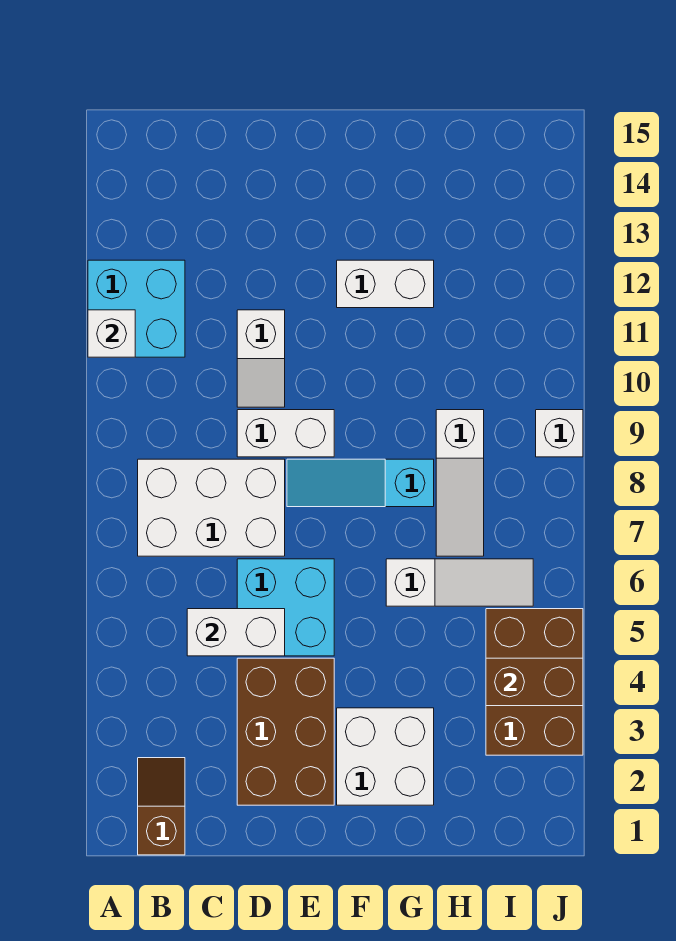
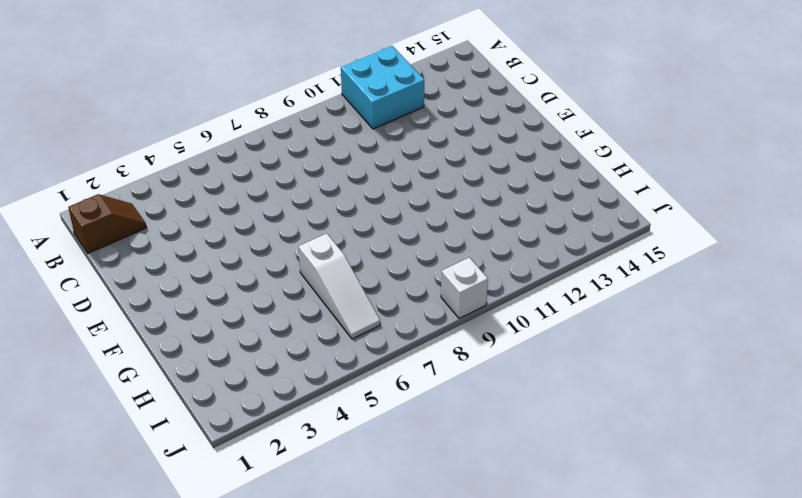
none -> white brick B7:D8 level 1
none -> brown brick D2:E4 level 1
none -> cyan brick D5:E6 level 1

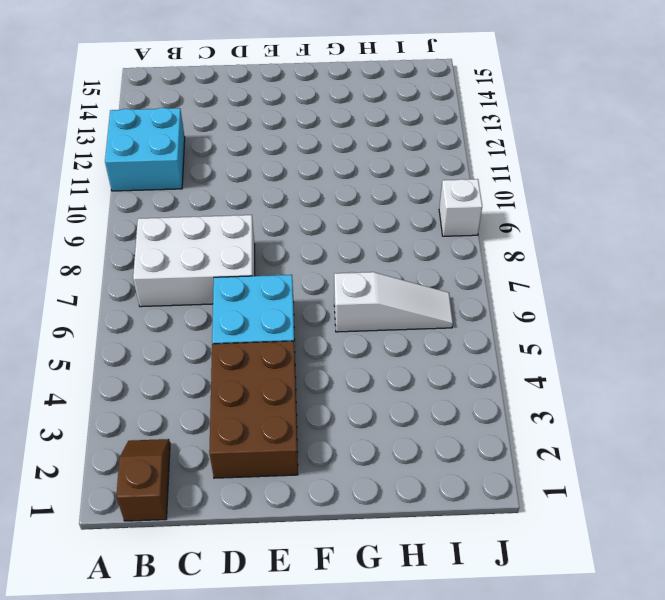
none -> white brick D9:E9 level 1
none -> white slope D10:D11 level 1 top 11
none -> cyan slope E8:G8 level 1 top G

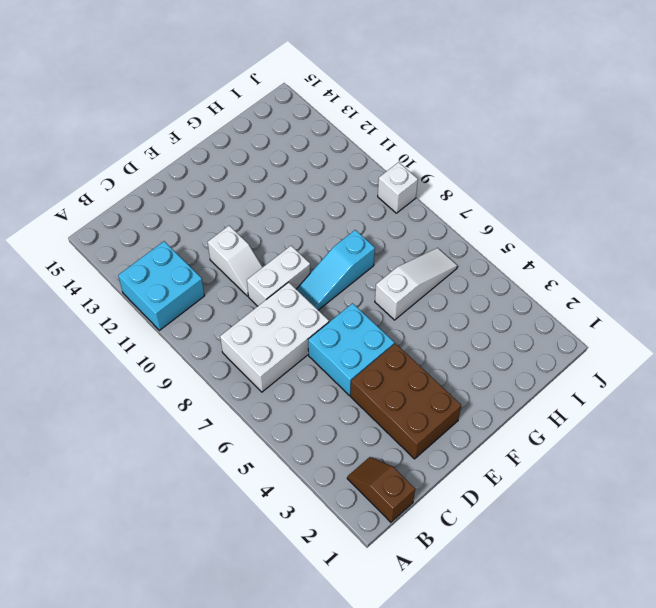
none -> white brick F2:G3 level 1
none -> white brick F12:G12 level 1
none -> white slope H7:H9 level 1 top 9

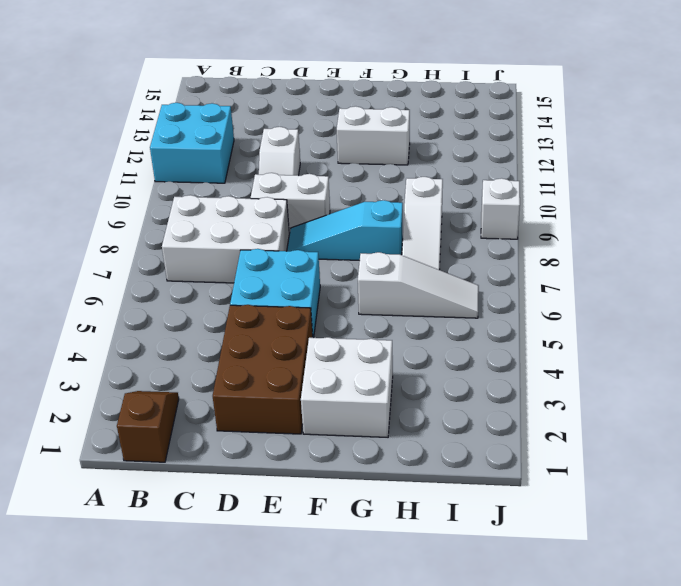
none -> brown brick I3:J5 level 1
none -> white brick A11 level 2
none -> white brick C5:D5 level 2

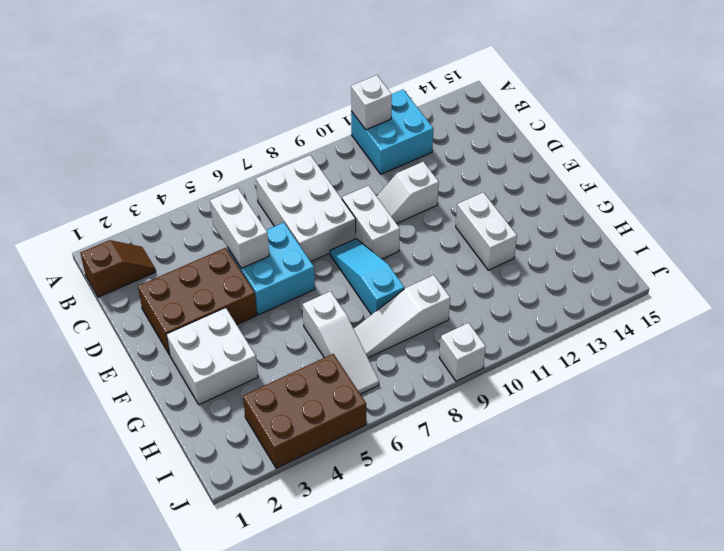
none -> brown brick I4:J4 level 2

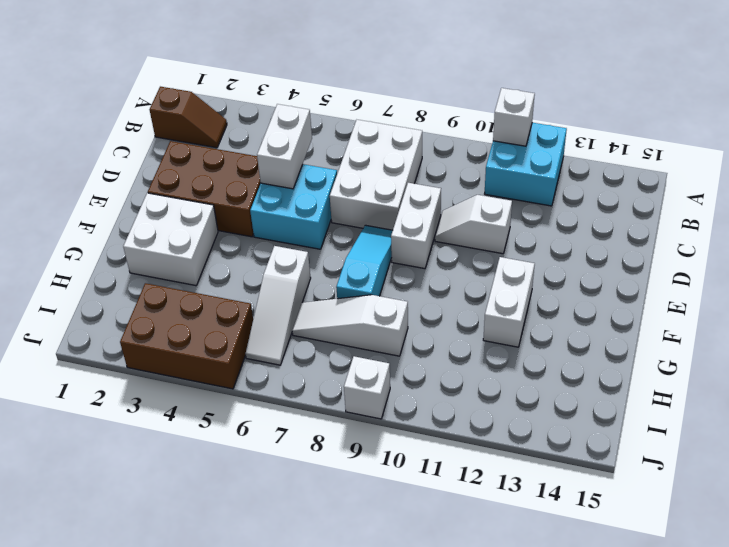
none -> brown brick I4:J4 level 2

